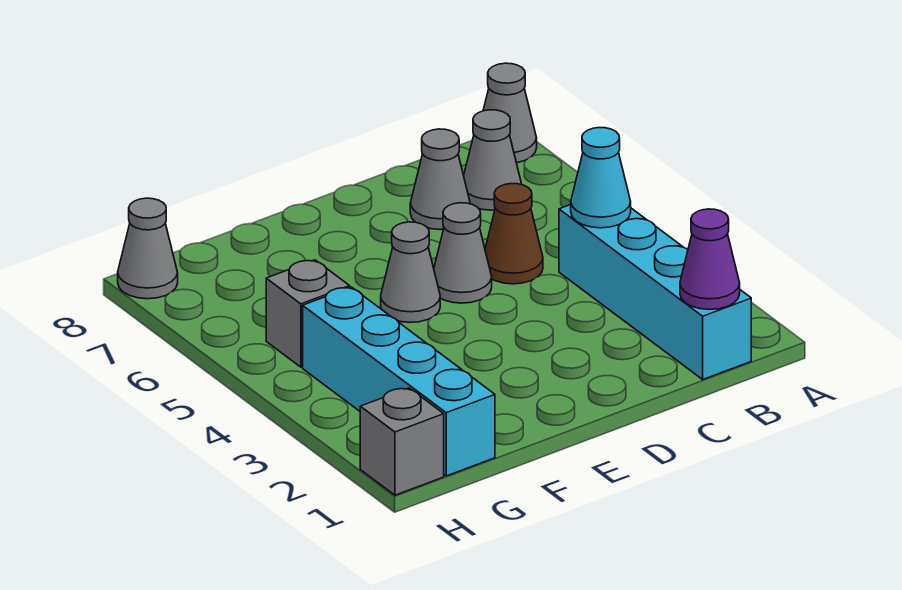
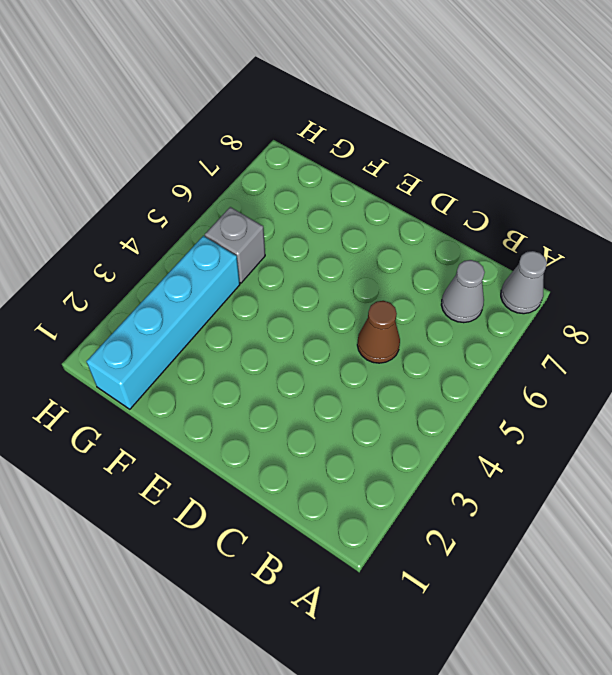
none -> cyan brick B1:B4 level 1
none -> grey cone C7 level 1
none -> grey cone D5 level 1

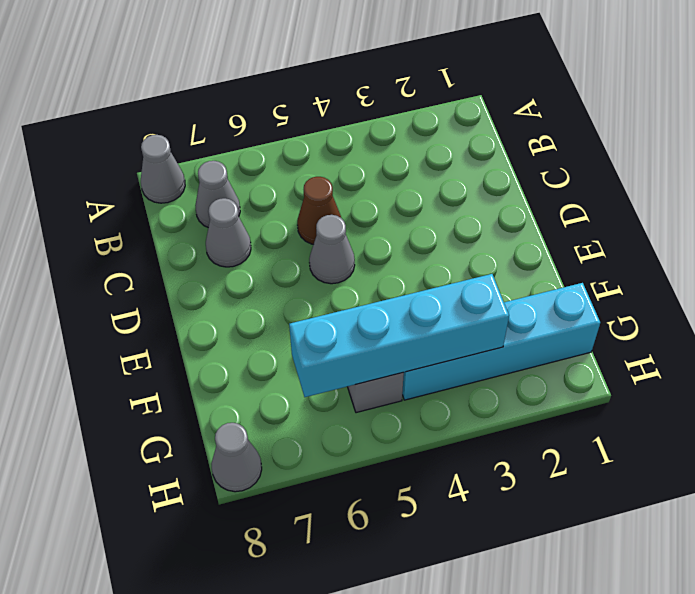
cyan brick G3:G6 level 2 -> cyan brick B1:B4 level 1
none -> grey cone E5 level 1
none -> grey brick H1 level 1
none -> purple cone B1 level 2

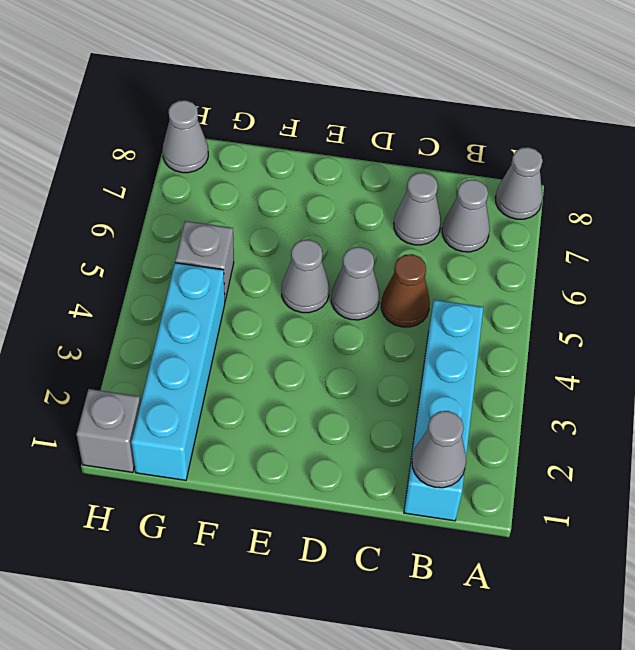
grey cone B1 level 2 -> purple cone B1 level 2
none -> cyan cone B4 level 2

